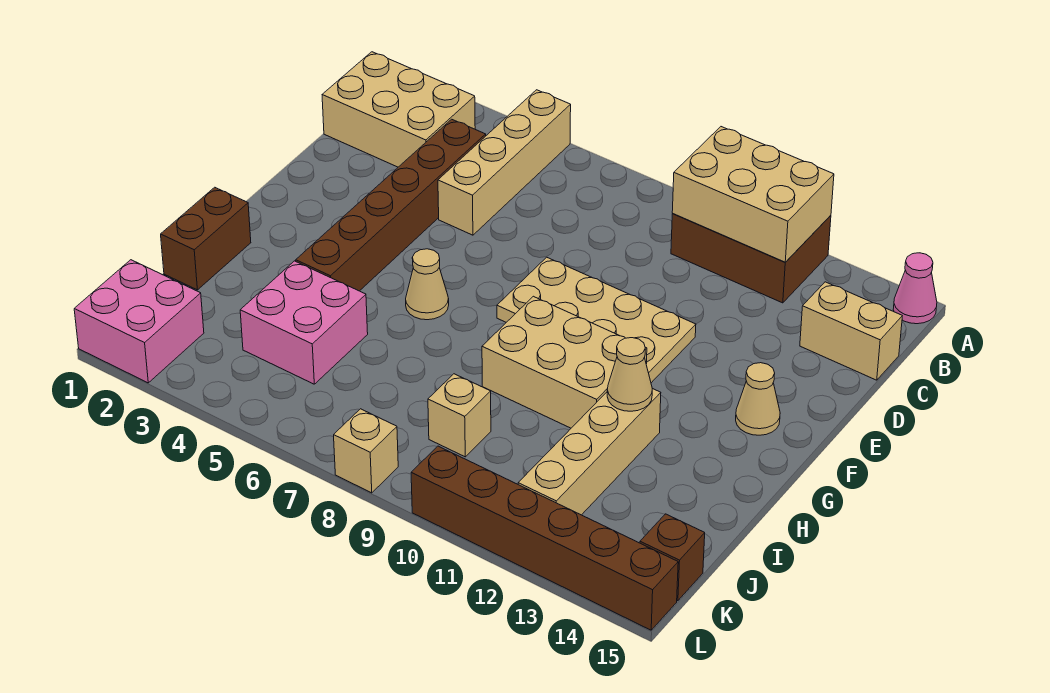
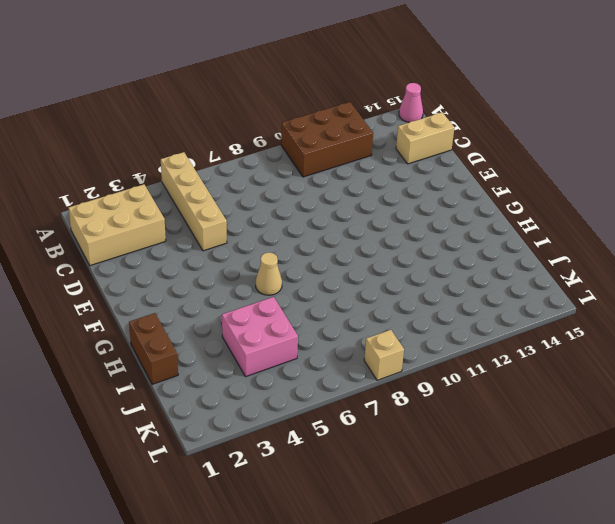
none -> brown brick C4:H4 level 1
none -> tan plate E8:F11 level 1
none -> tan cone F14 level 1

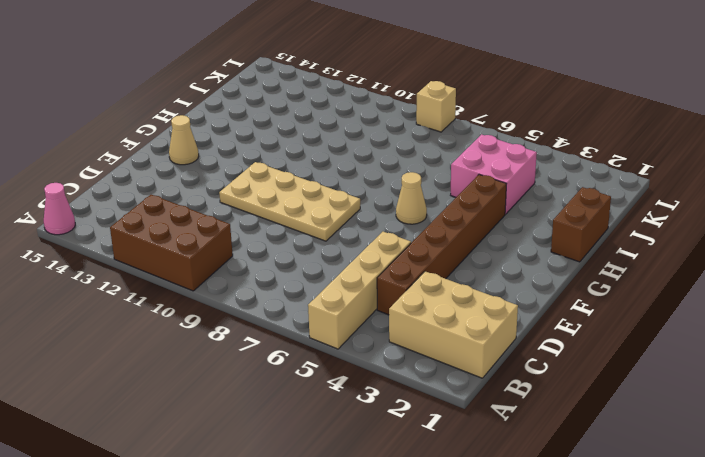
none -> tan brick C14:C15 level 1
none -> tan brick G9:H11 level 1
none -> tan brick H12:K12 level 1

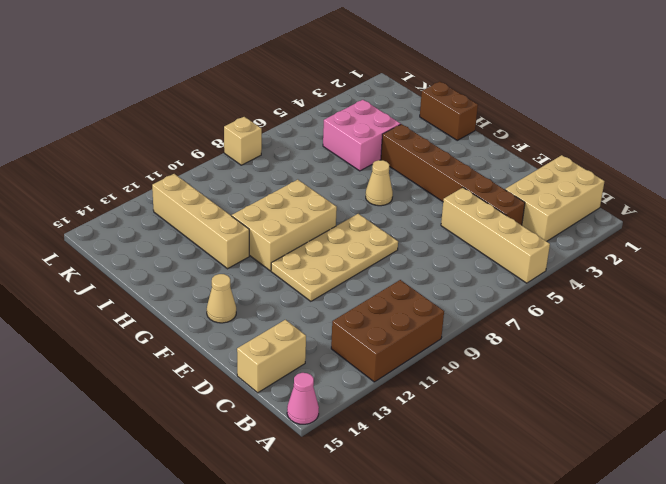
none -> tan brick J9 level 1
none -> pink brick K1:L2 level 1
none -> brown brick K15 level 1

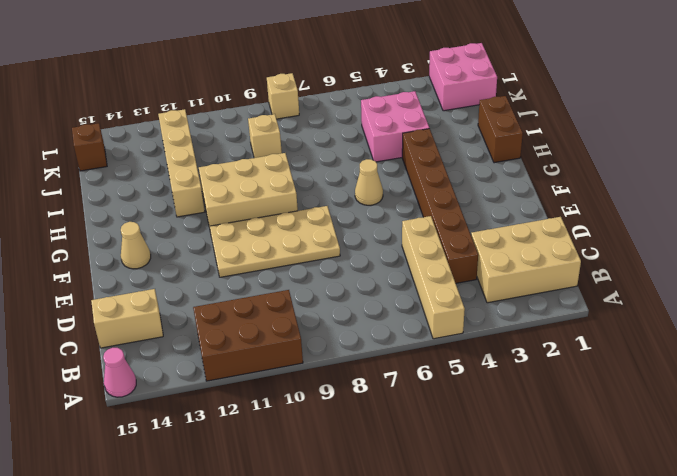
none -> brown brick L10:L15 level 1
none -> tan brick A10:B12 level 2
none -> tan cone H12 level 2

